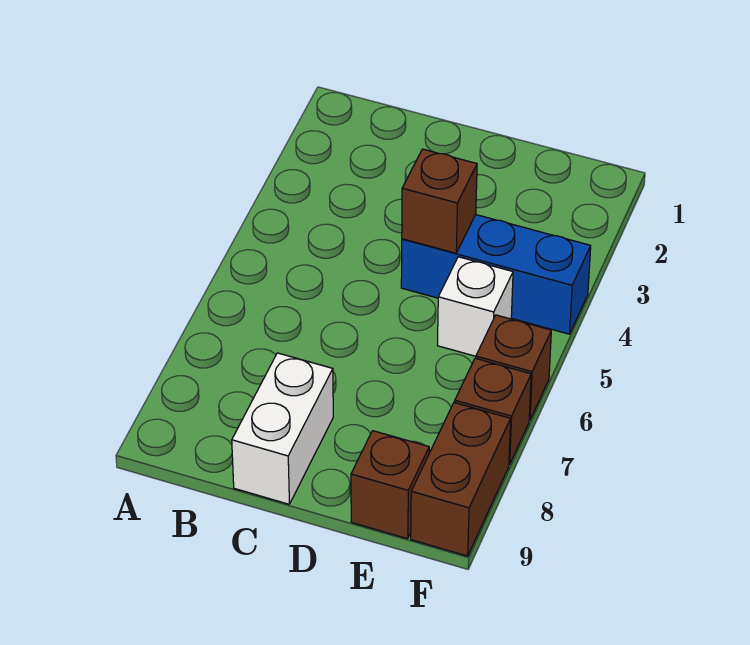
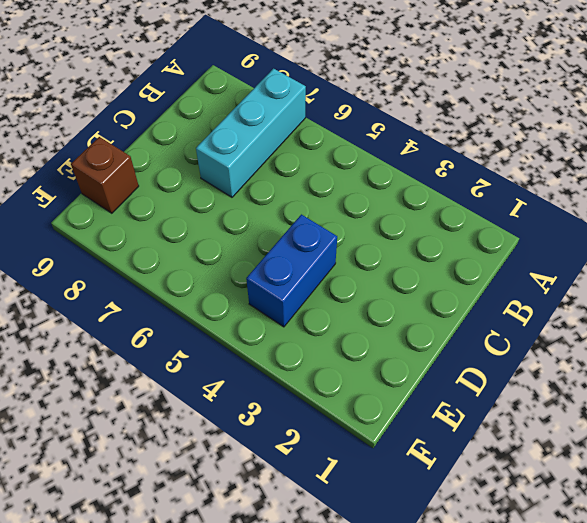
cyan brick A7:C7 level 1 -> none
blue brick D4:E4 level 1 -> blue brick D4:F4 level 1
none -> white brick C8:C9 level 1
none -> white brick E5 level 1

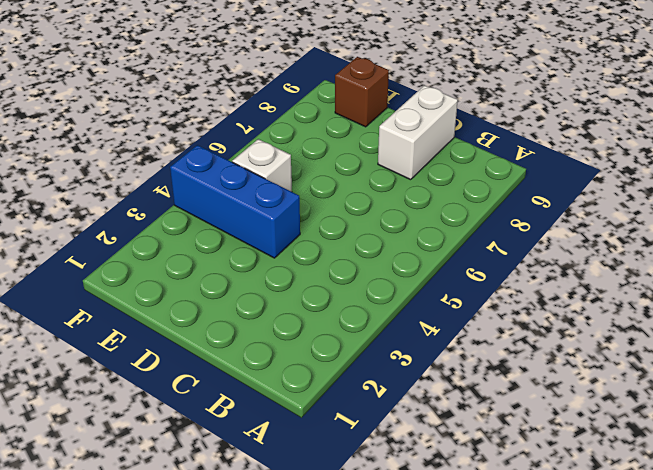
none -> brown brick F6 level 1
none -> brown brick F7 level 1

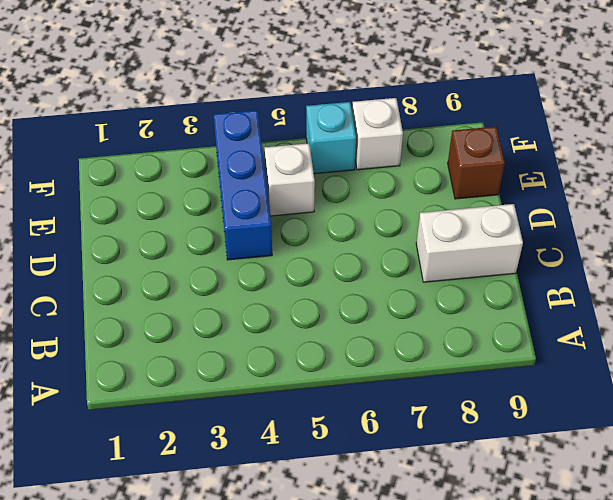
cyan brick F6 level 1 -> brown brick F6 level 1
white brick F7 level 1 -> brown brick F7 level 1
none -> brown brick F8:F9 level 1
none -> brown brick D4 level 2

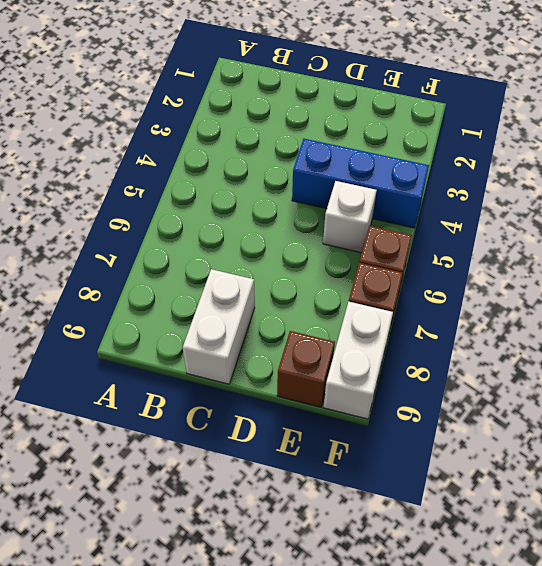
white brick F8:F9 level 1 -> brown brick F8:F9 level 1
none -> brown brick D4 level 2

